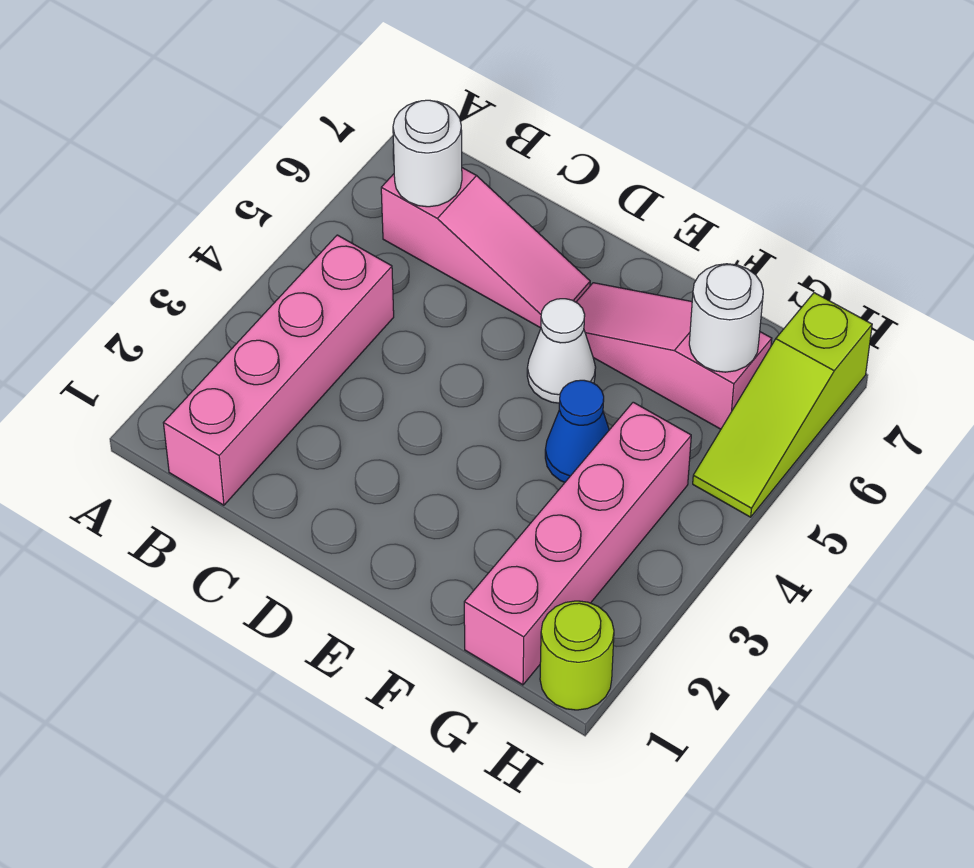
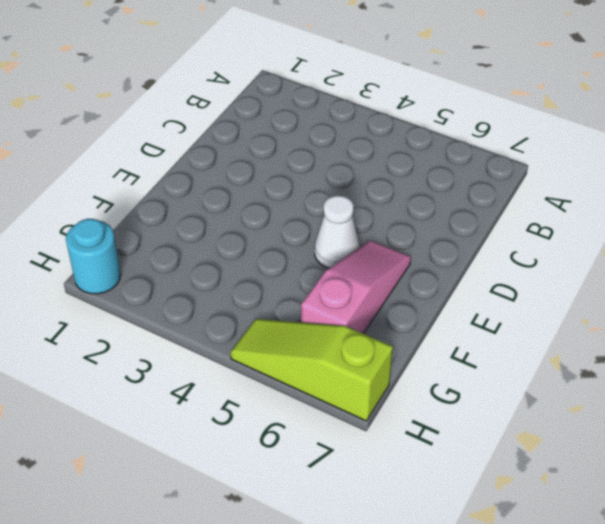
cyan round brick H1 level 1 -> lime round brick H1 level 1
none -> pink brick B1:B4 level 1
none -> pink slope B6:D6 level 1 top B

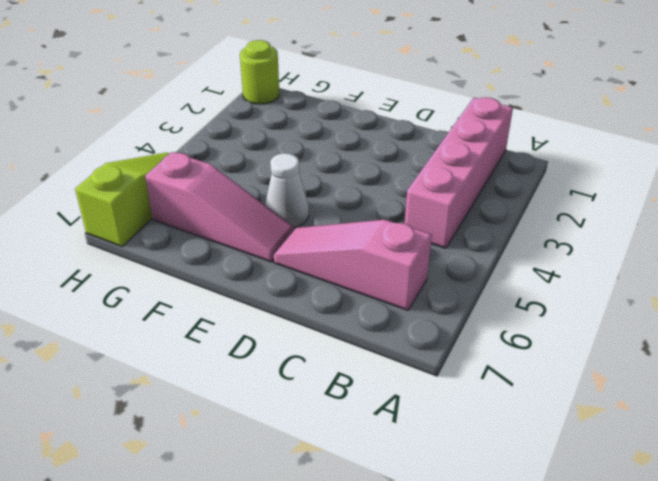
none -> blue cone F4 level 1
none -> pink brick G1:G4 level 1

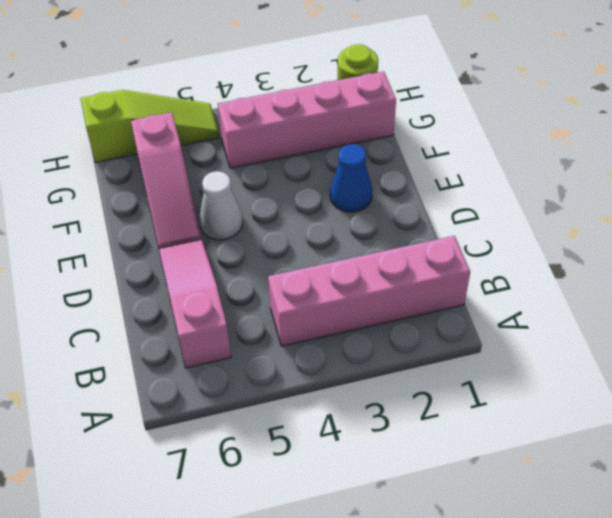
blue cone E2 level 1 -> blue cone F4 level 1
none -> white round brick B6 level 2
none -> white round brick G6 level 2

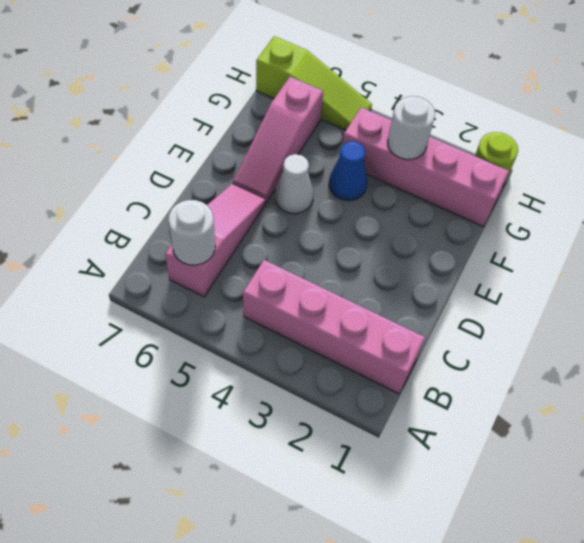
white round brick G3 level 2 -> white round brick G6 level 2

